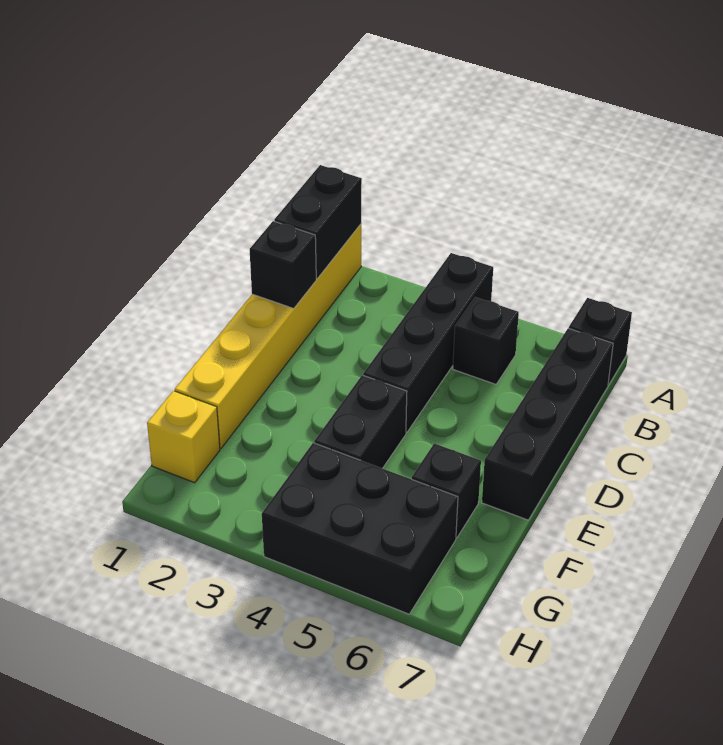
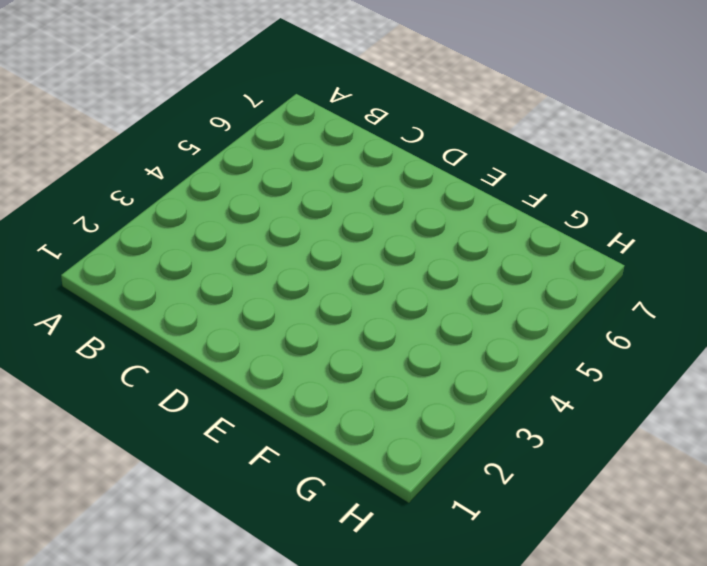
none -> yellow brick A1:F1 level 1
none -> black brick A4:D4 level 1

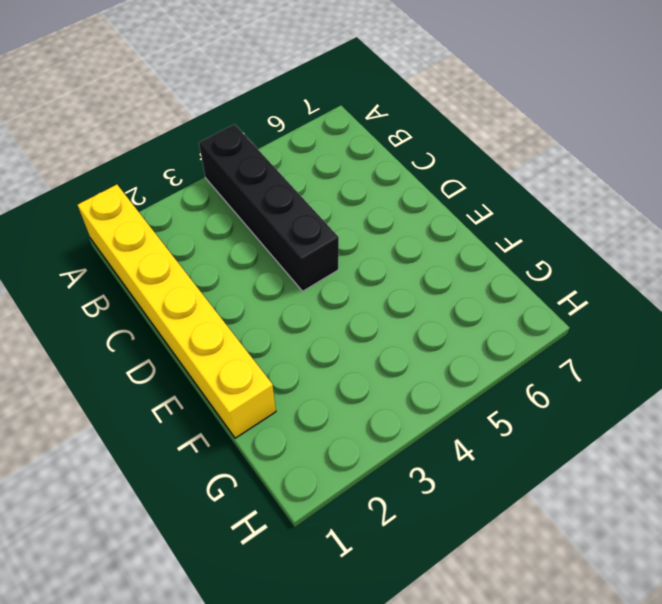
none -> black brick A7 level 1
none -> black brick B5 level 1

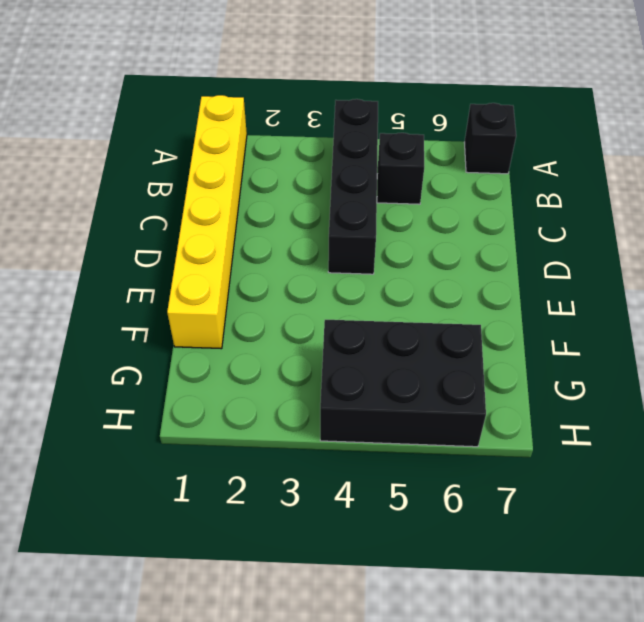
none -> black brick B7:E7 level 1
none -> black brick E4:F4 level 1

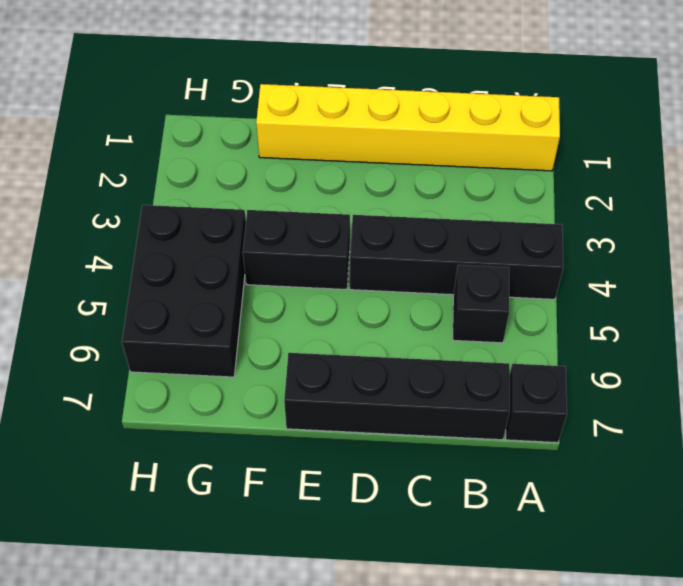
none -> black brick F6 level 1
none -> yellow brick G1 level 1

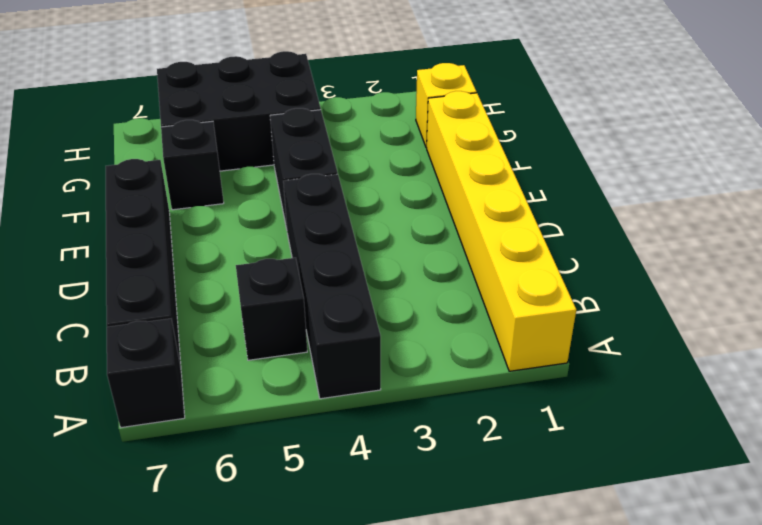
none -> black brick A1:B1 level 2
none -> black brick C1 level 2

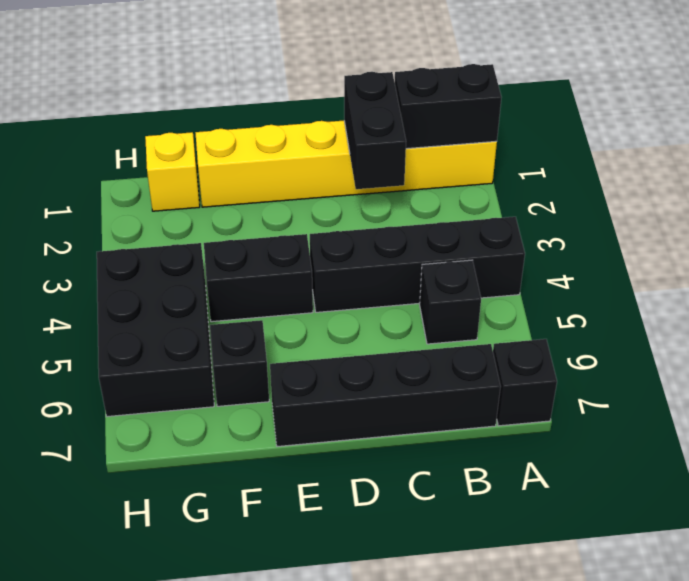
black brick C1:C2 level 2 -> black brick C1 level 2

